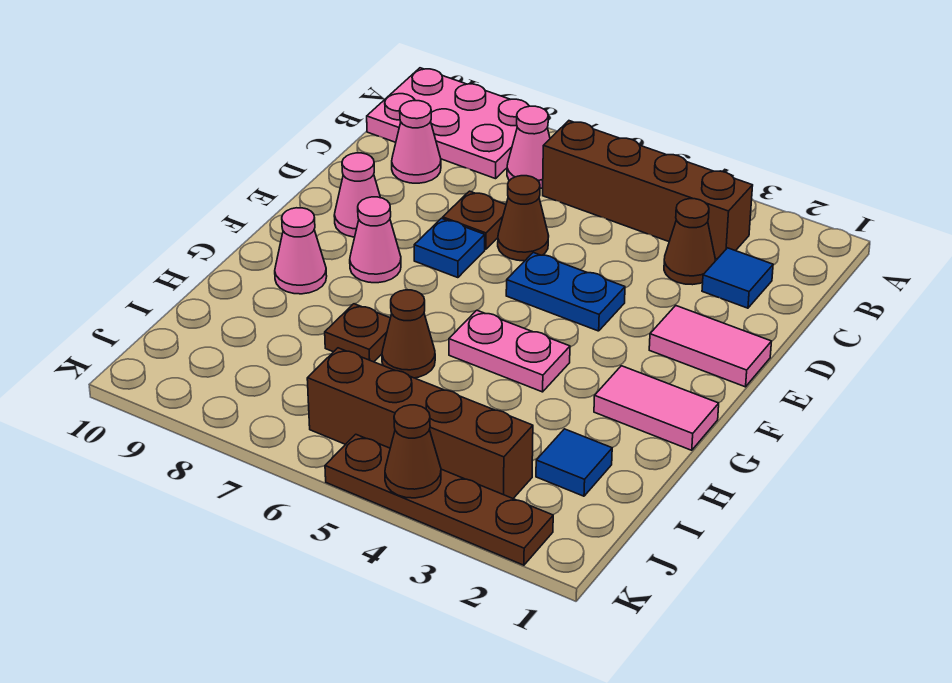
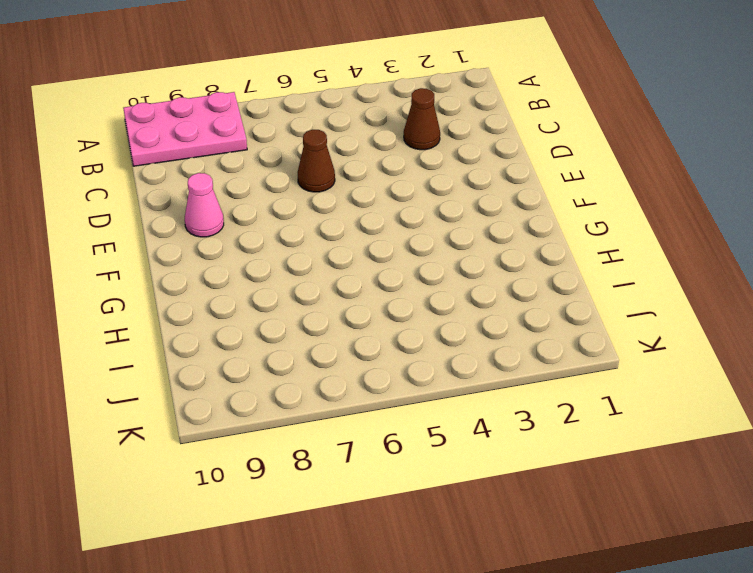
none -> brown brick B3:B6 level 1
none -> pink cone B7 level 1
none -> blue tile C2 level 1

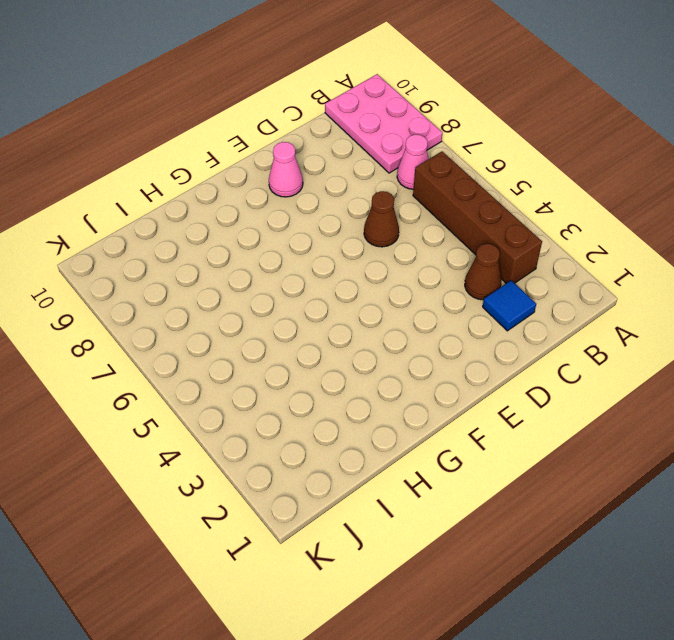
none -> pink cone C9 level 1
none -> brown plate D7 level 1
none -> pink tile E1:E2 level 1

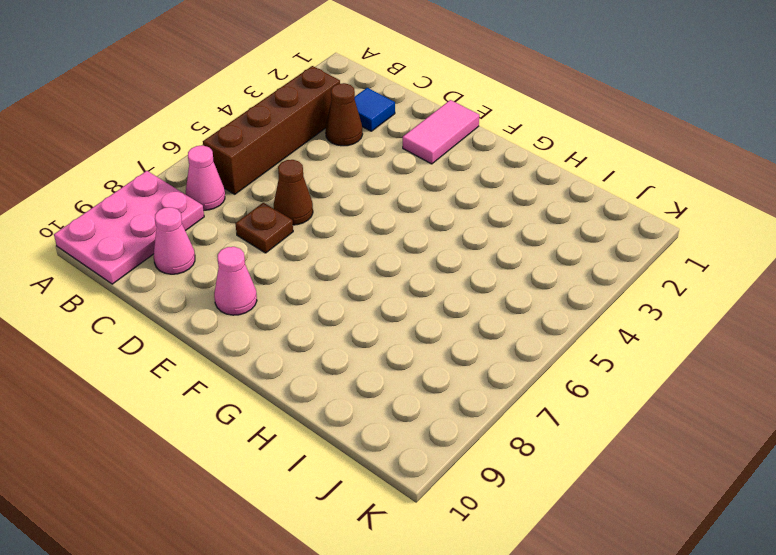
none -> blue plate E4:E5 level 1
none -> blue plate E7 level 1
none -> pink cone F8 level 1

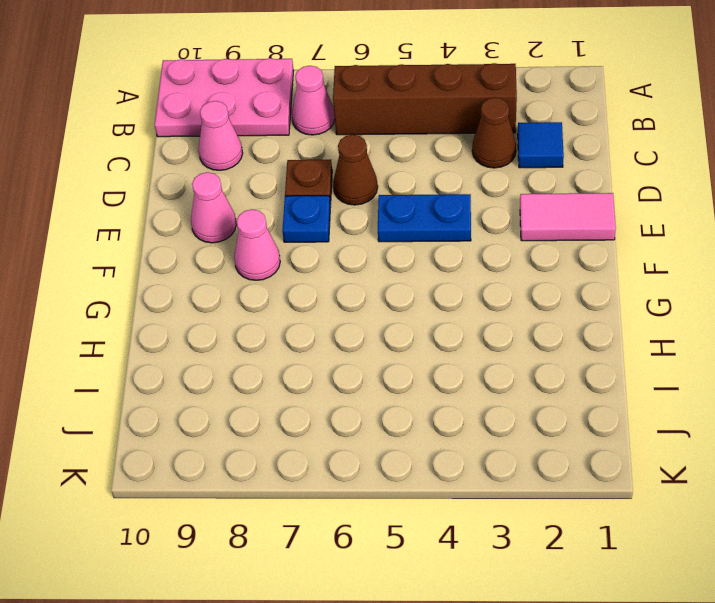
none -> pink tile G1:G2 level 1
none -> pink plate G4:G5 level 1
none -> pink cone G9 level 1

